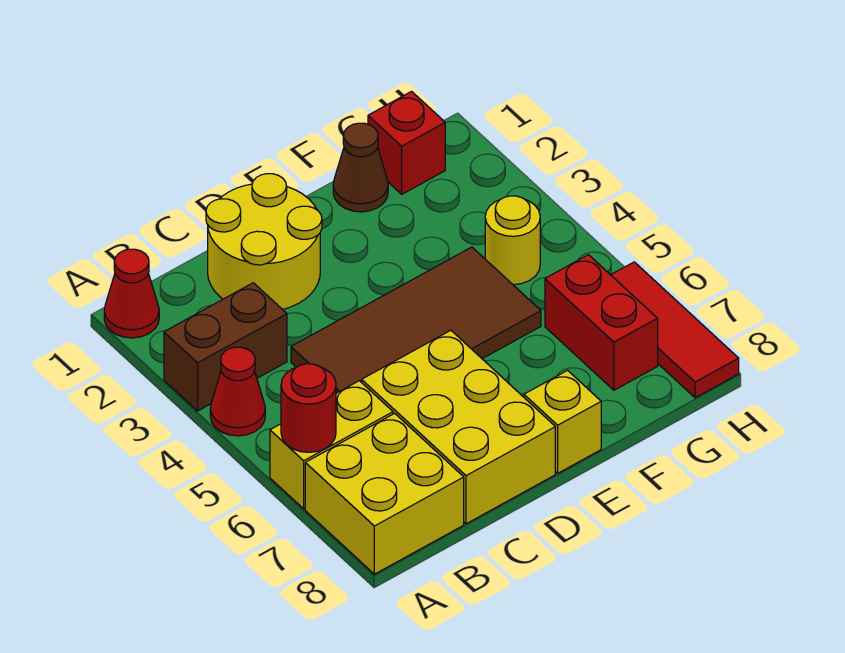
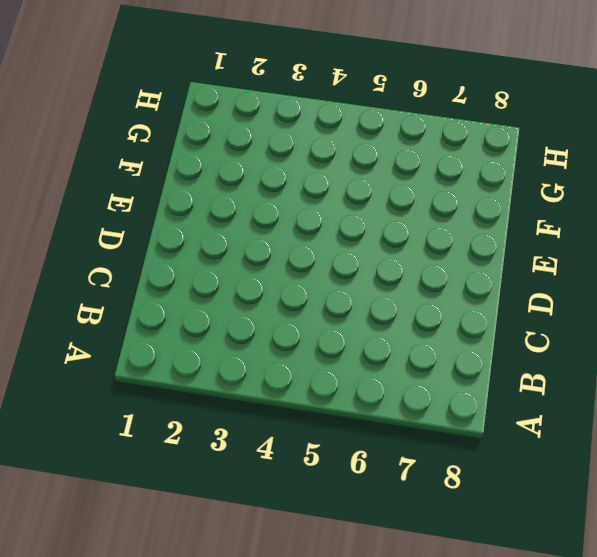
none -> red cone A1 level 1
none -> brown brick A3:B3 level 1
none -> red cone A4 level 1

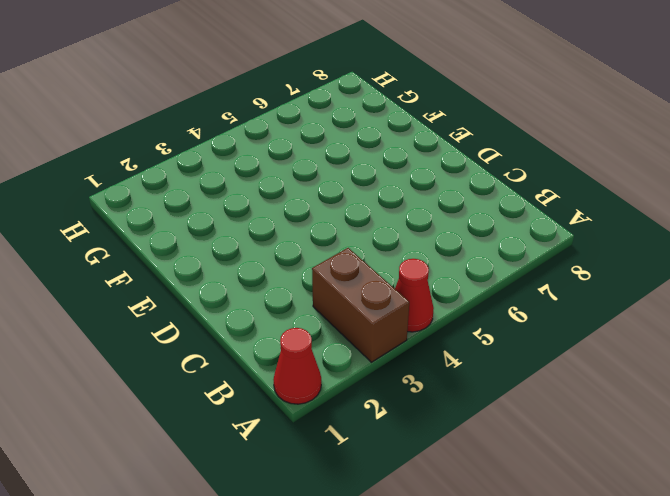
none -> yellow brick A6:B6 level 1
none -> yellow brick A7:B8 level 1
none -> yellow round brick C1:D2 level 1

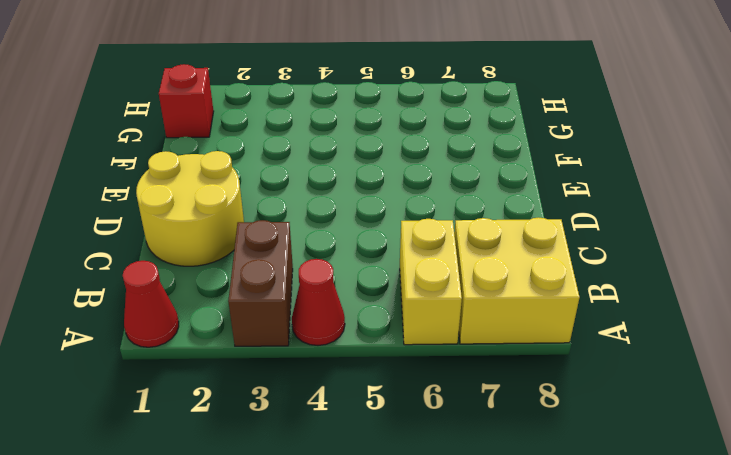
none -> brown tile C4:F5 level 1
none -> yellow brick C6:D8 level 1
none -> yellow brick E8 level 1

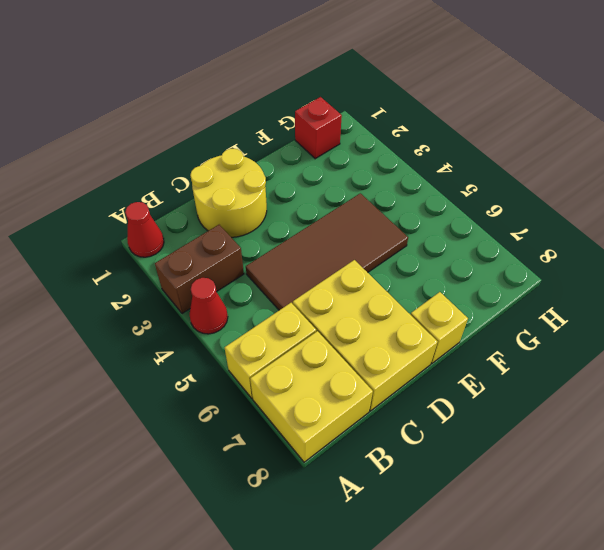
none -> brown cone F1 level 1
none -> yellow round brick G4 level 1
none -> red brick G6:G7 level 1

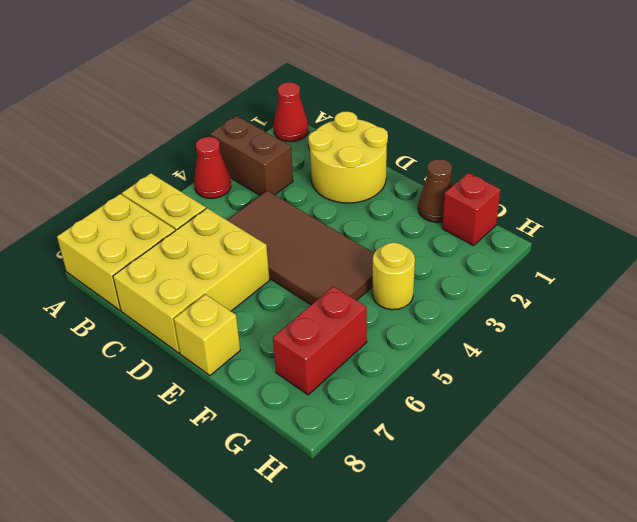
none -> red tile H6:H8 level 1
none -> red round brick A6 level 2

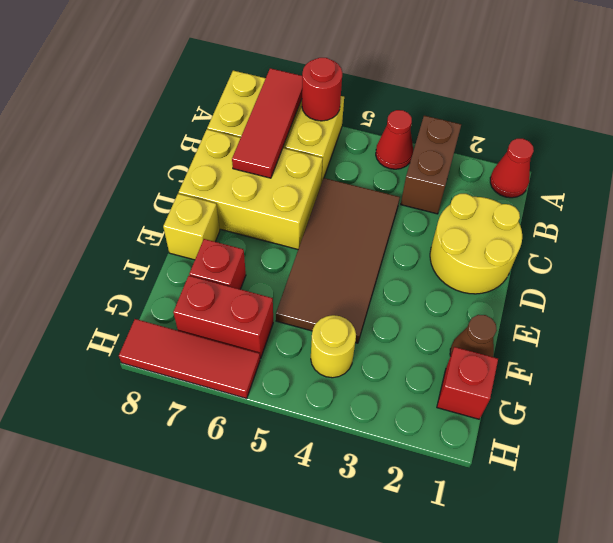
red tile A7:C7 level 2 -> none
red brick F7 level 1 -> none

